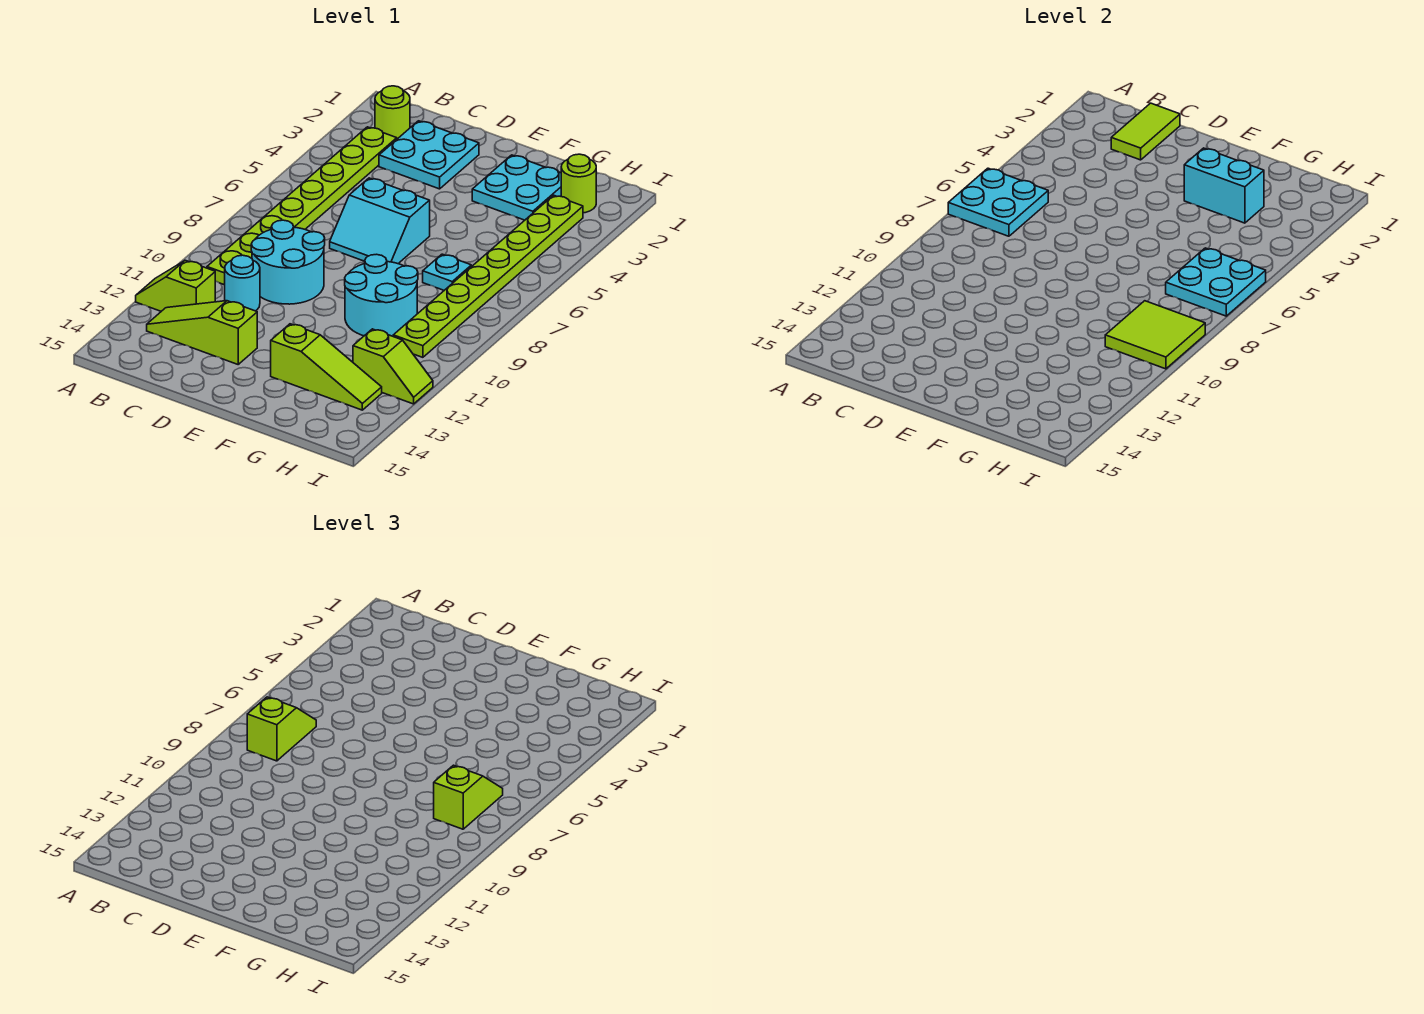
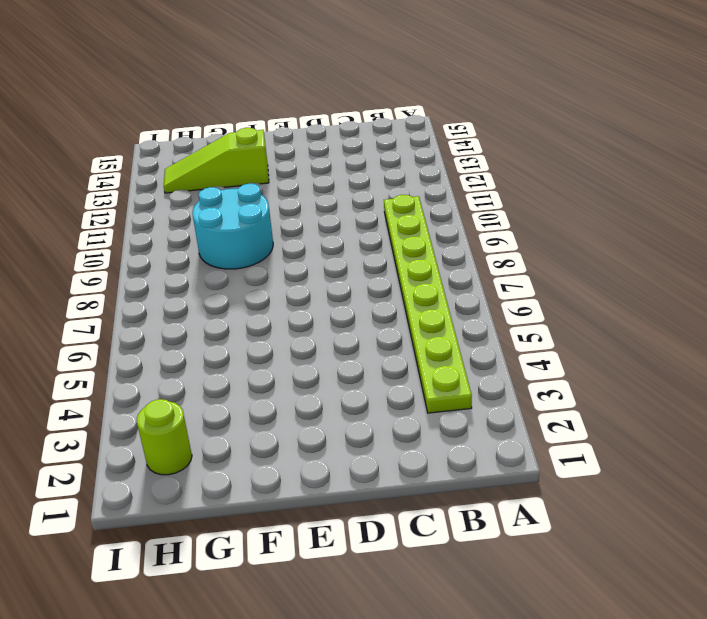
none -> lime slope A12:B12 level 1 top B
none -> lime round brick B2 level 1
none -> lime slope B13:D13 level 1 top D

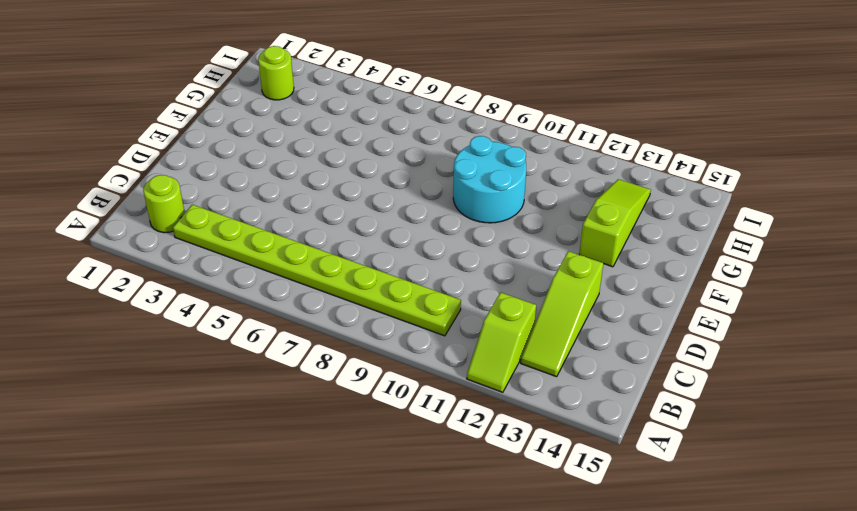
none -> cyan plate C2:D3 level 1
none -> cyan round brick C9:D10 level 1
none -> cyan round brick C11 level 1

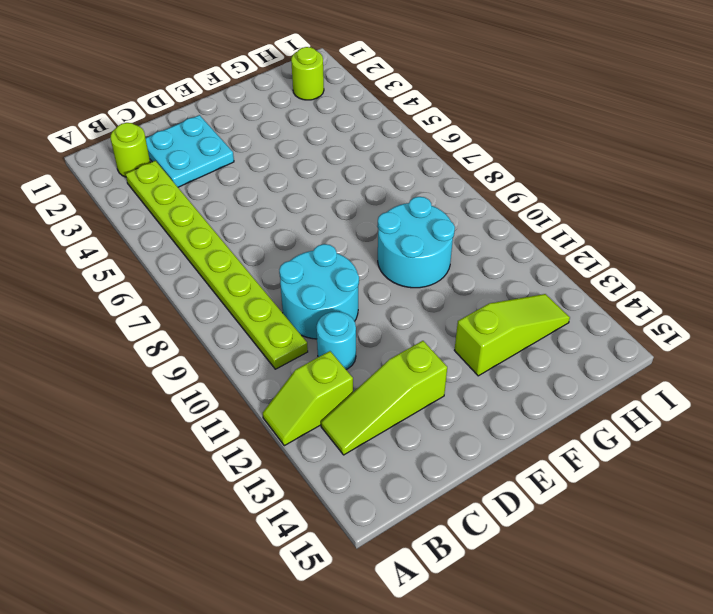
none -> cyan slope D6:E7 level 1 top 6
none -> cyan plate F2:G3 level 1
none -> cyan plate G7 level 1

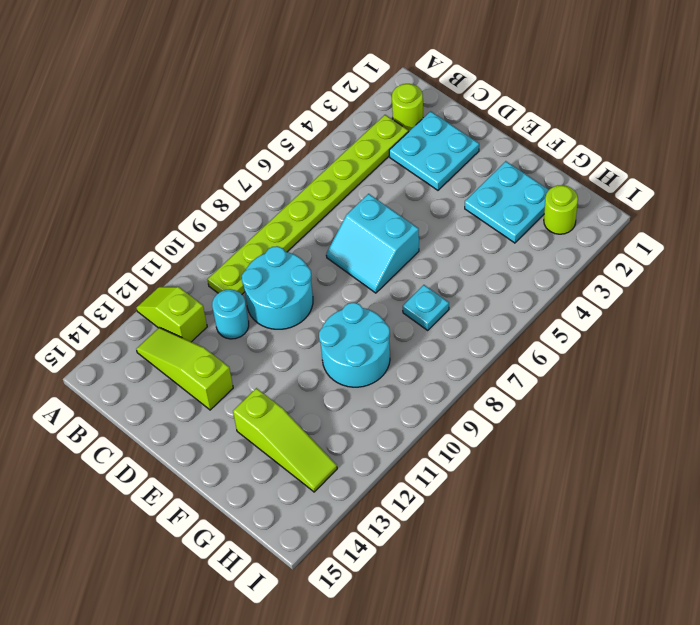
none -> lime plate H3:H10 level 1
none -> lime slope H12:I12 level 1 top H
none -> cyan plate A6:B7 level 2

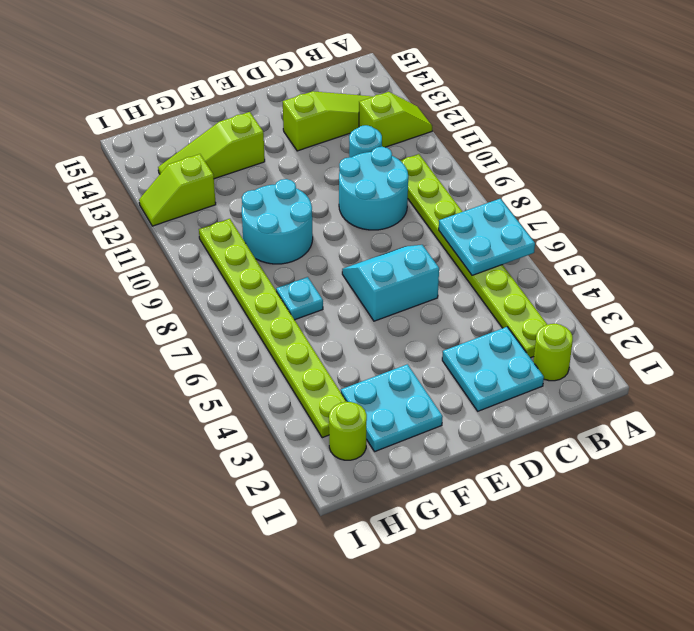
none -> lime tile C1:C2 level 2
none -> cyan brick F3:G3 level 2
none -> cyan plate H6:I7 level 2

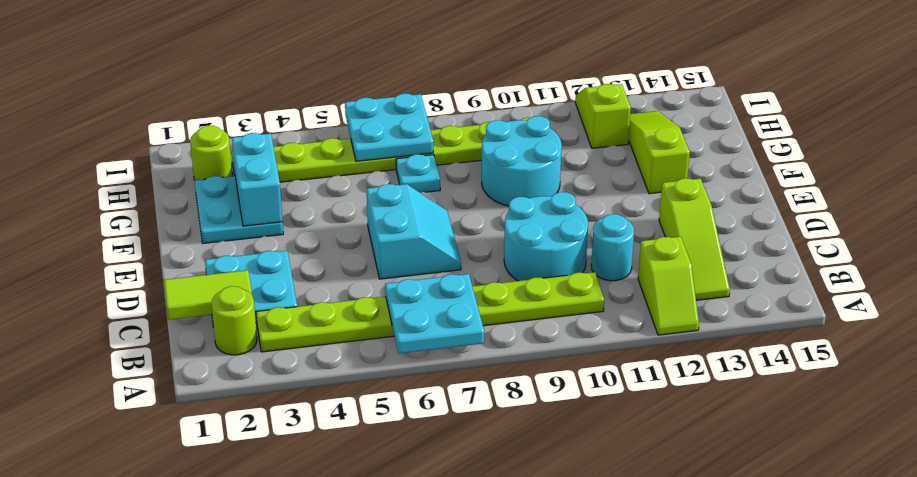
none -> lime tile H9:I10 level 2
none -> lime slope B7:B8 level 3 top 8
none -> lime slope H7:H8 level 3 top 8

